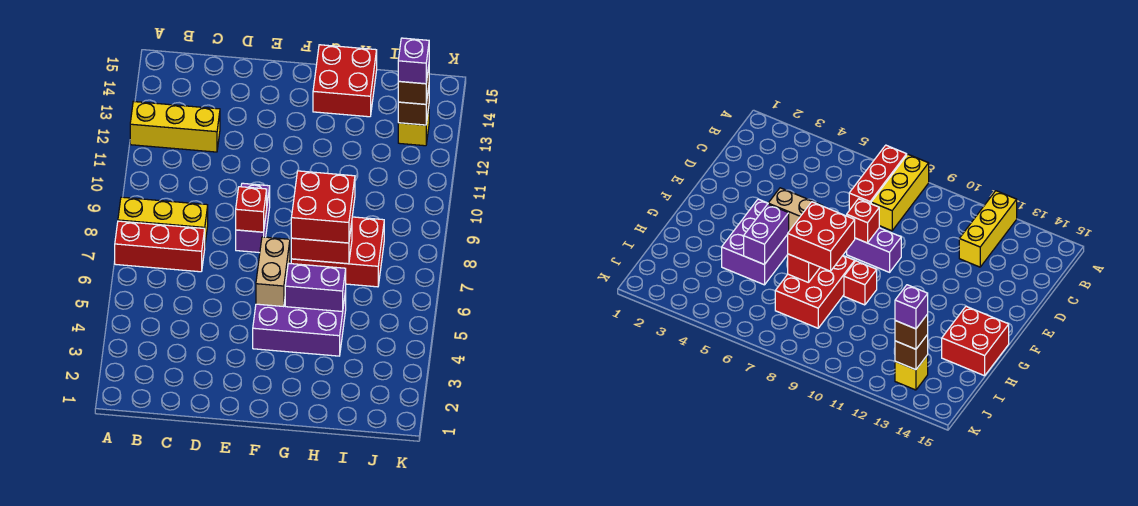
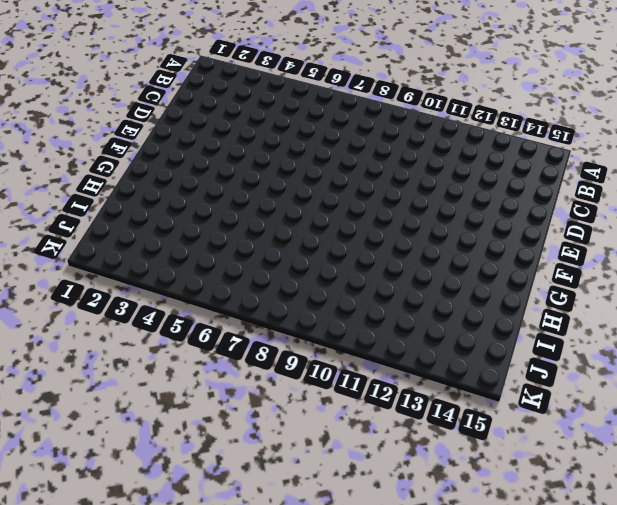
none -> red brick A7:C7 level 1
none -> yellow brick A8:C8 level 1
none -> yellow brick A12:C12 level 1

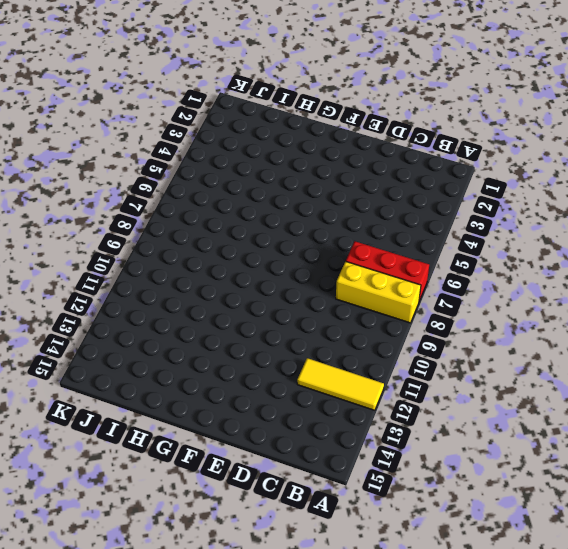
yellow tile A12:C12 level 1 -> yellow brick A12:C12 level 1
none -> purple brick E8:E9 level 1
none -> purple brick F4:H5 level 1
none -> red brick G7:I8 level 1

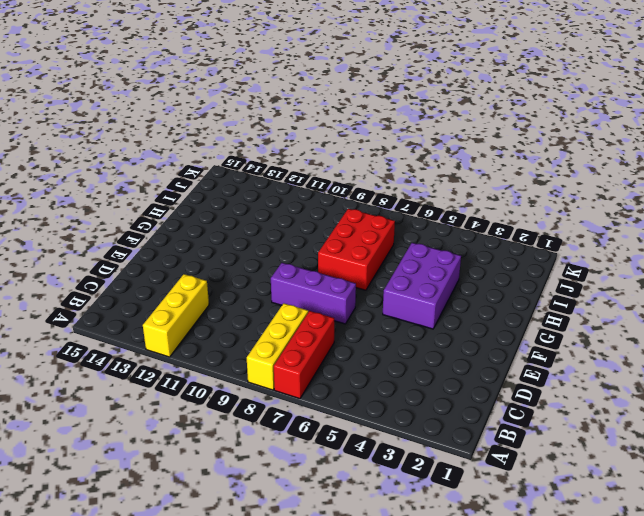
purple brick E7:E9 level 1 -> purple brick E8:E9 level 1
none -> red brick G9 level 1
none -> red brick G14:H15 level 1
none -> yellow brick J13 level 1

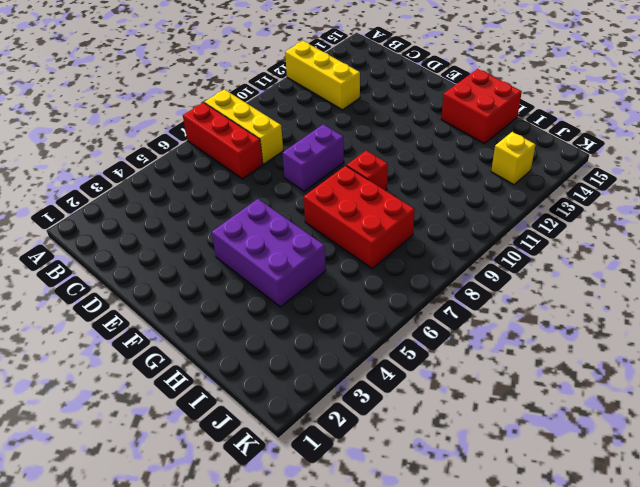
none -> red brick E8 level 2
none -> tan brick F5:F6 level 2
none -> purple brick G5:H5 level 2

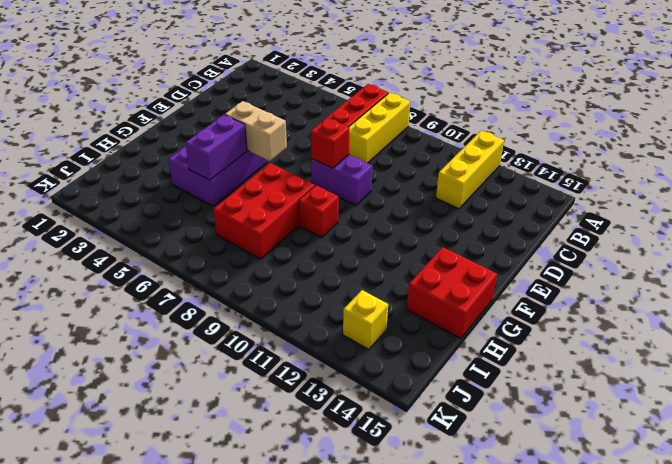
none -> red brick G7:H7 level 2
none -> brown brick J13 level 2
none -> red brick G7:H8 level 3

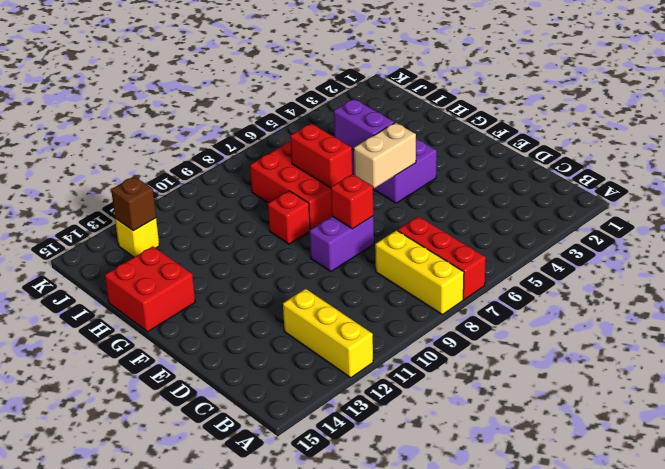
none -> red brick G7:H8 level 3
none -> brown brick J13 level 3
none -> purple brick J13 level 4

